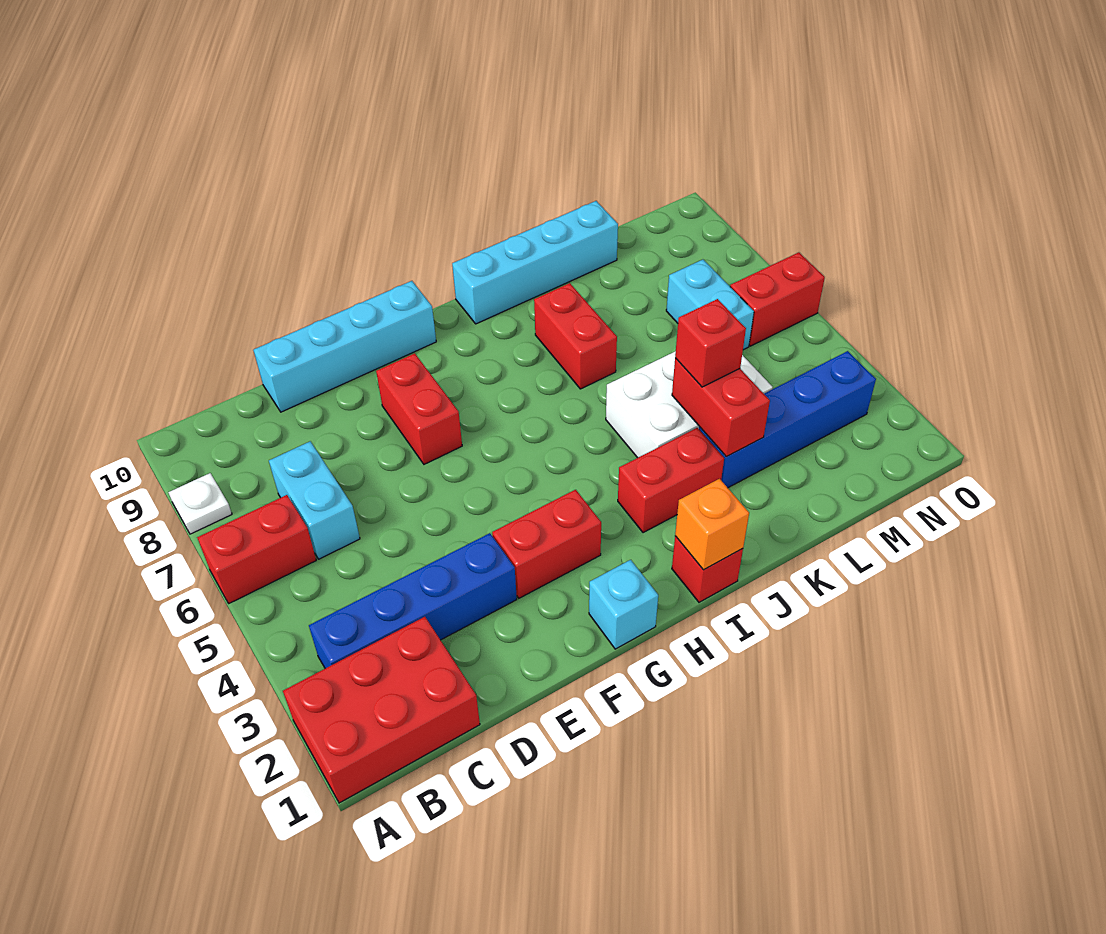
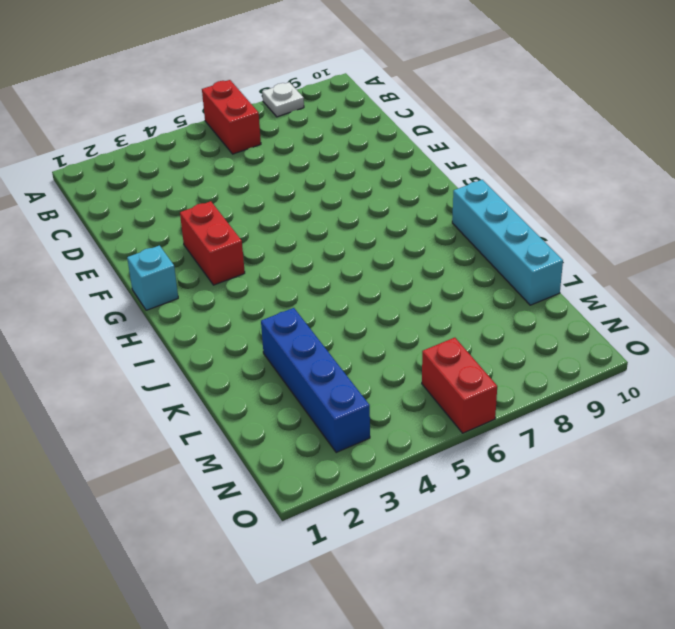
none -> red brick A1:C2 level 1
none -> blue brick B3:E3 level 1
none -> cyan brick C6:C7 level 1

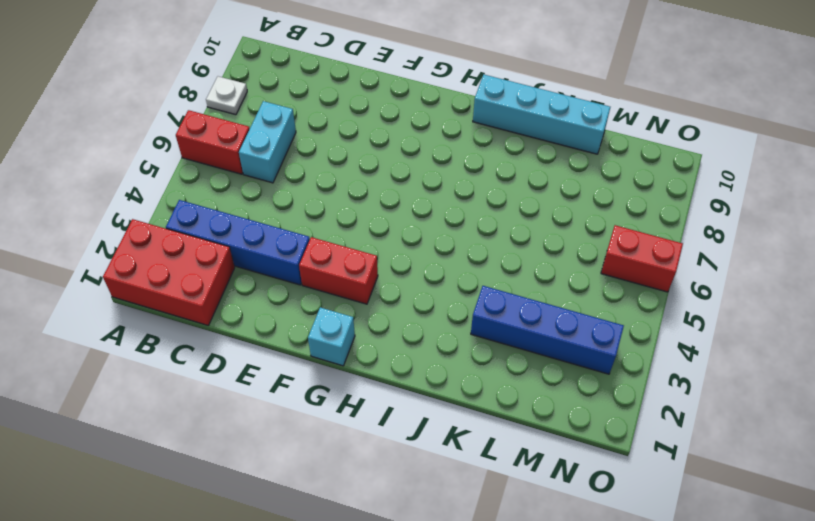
none -> cyan brick D10:G10 level 1
none -> red brick F7:F8 level 1
none -> red brick I1 level 1

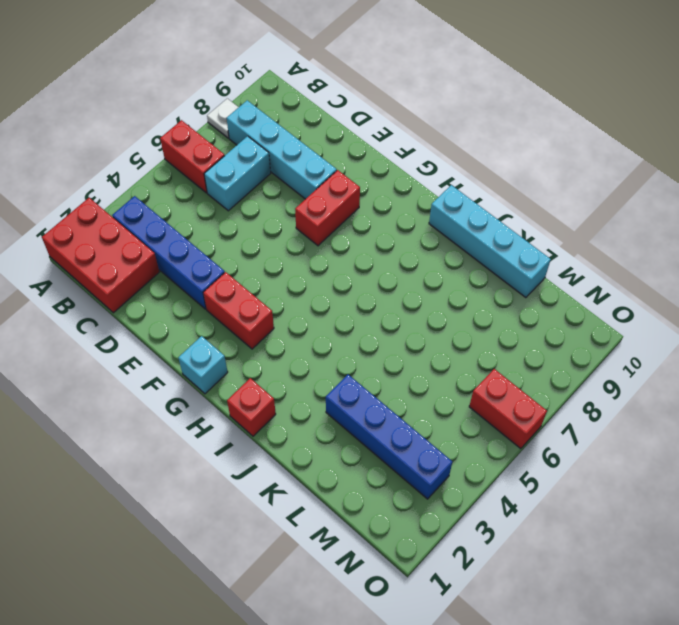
cyan brick B8:E8 level 1 -> cyan brick D10:G10 level 1
none -> red brick I3:J3 level 1
none -> white brick J4:L5 level 1
none -> red brick J7:J8 level 1

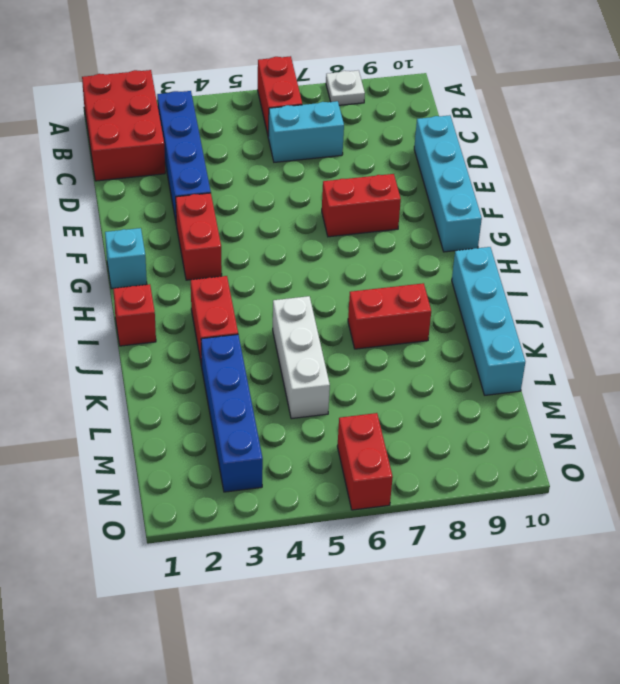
white brick J5:L5 level 1 -> white brick J4:L5 level 1
none -> cyan brick M6:M7 level 1
none -> orange brick I1 level 2
none -> red brick K3:K4 level 2

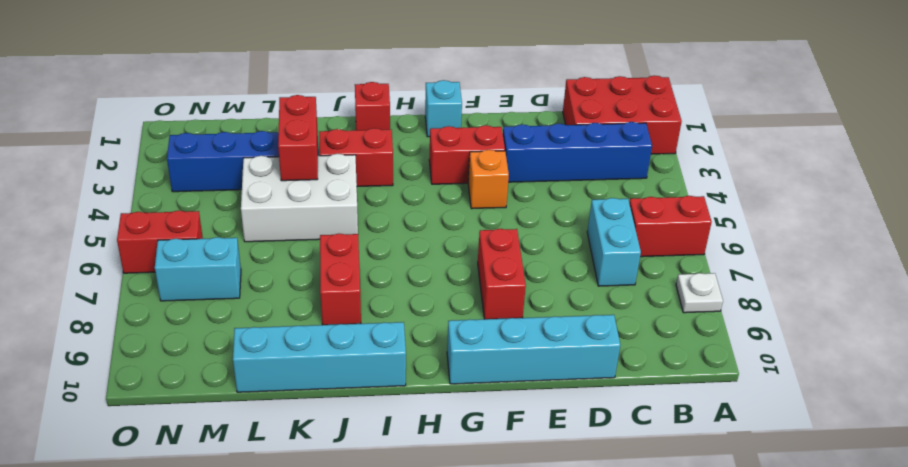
orange brick F4 level 1 -> orange brick I1 level 2
cyan brick M7:N7 level 1 -> cyan brick M6:M7 level 1
none -> red brick K4 level 3

